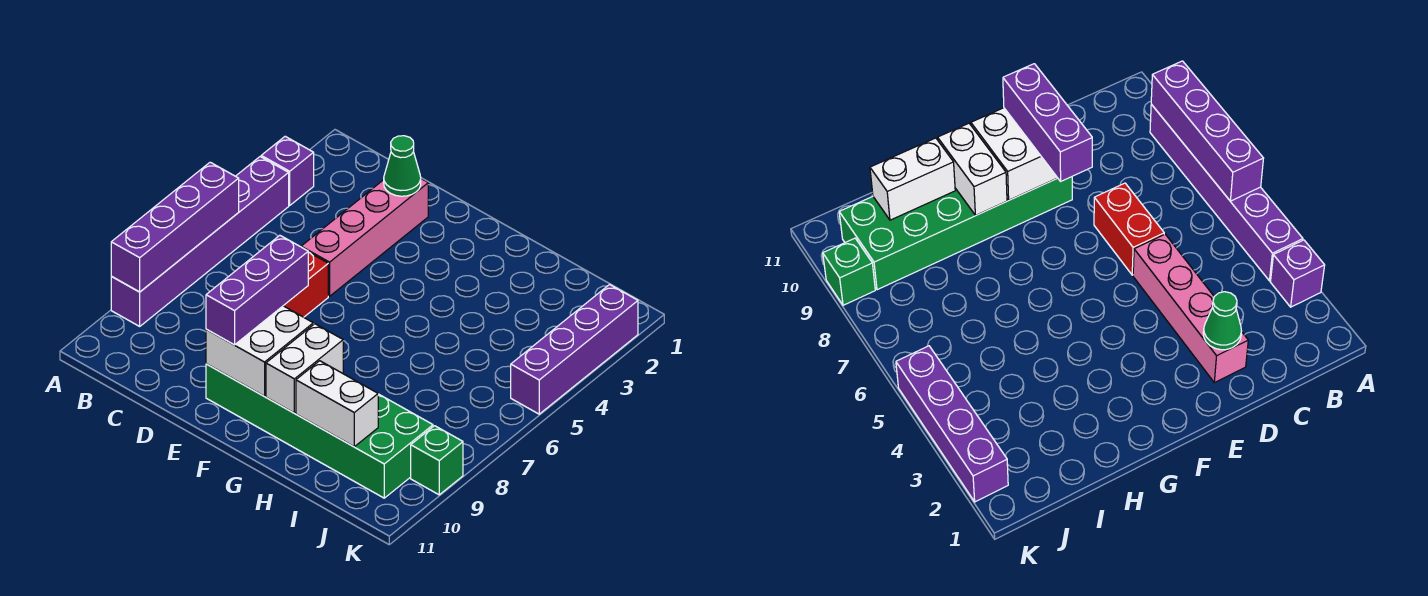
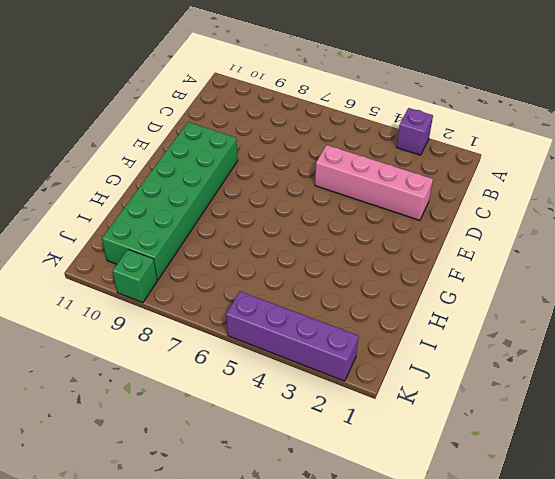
none -> purple brick A4:A9 level 1
none -> red brick D6:D7 level 1
none -> purple brick A6:A9 level 2

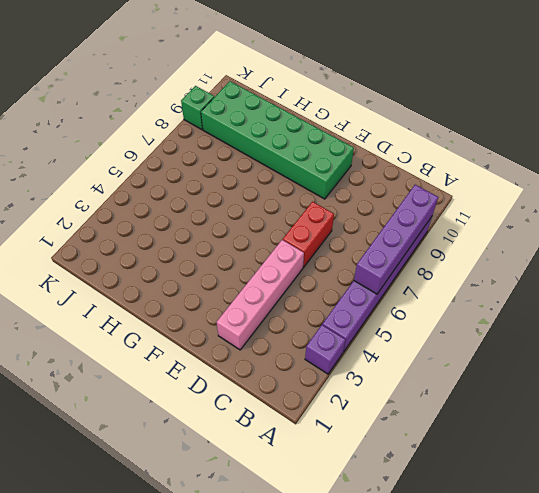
none -> purple brick K2:K5 level 1
none -> green cone D2 level 2
none -> white brick E9:F10 level 2

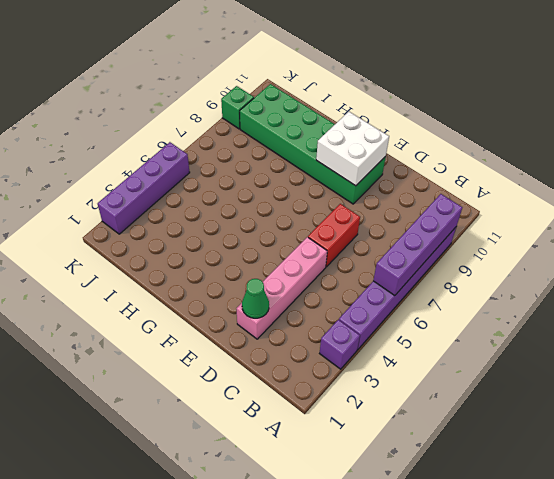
none -> white brick G9:G10 level 2
none -> white brick H10:I10 level 2
none -> purple brick E8:E10 level 3

